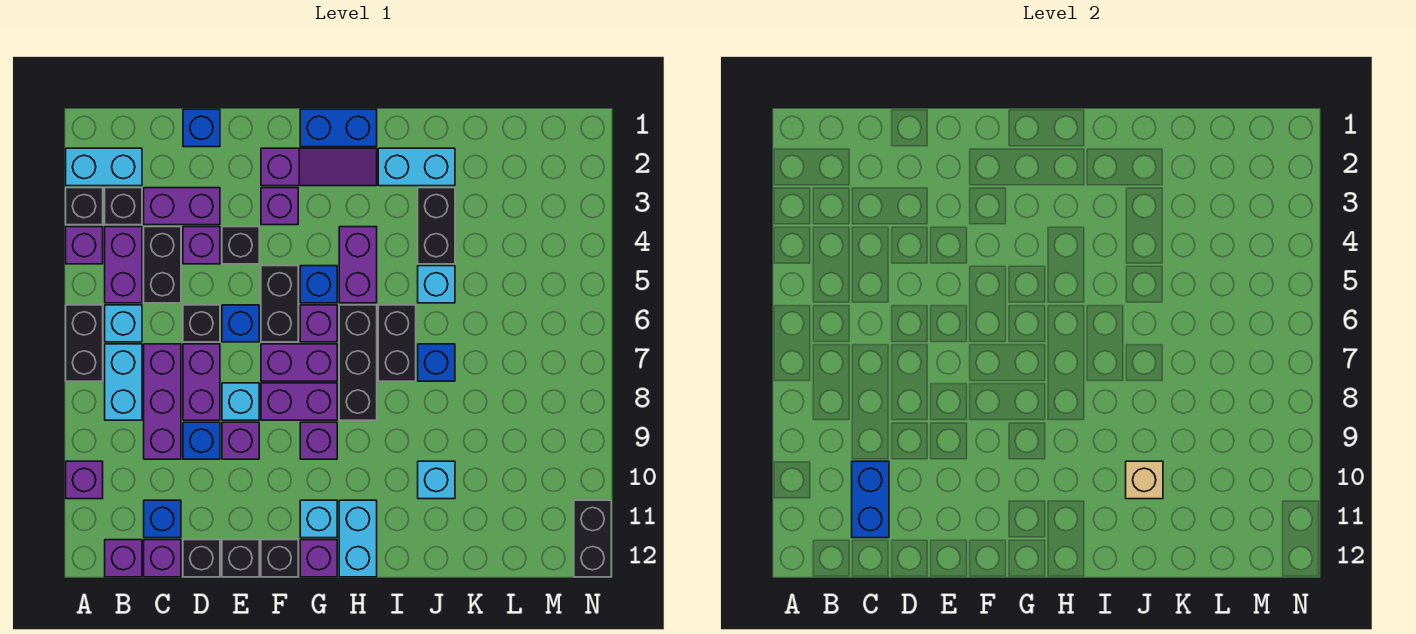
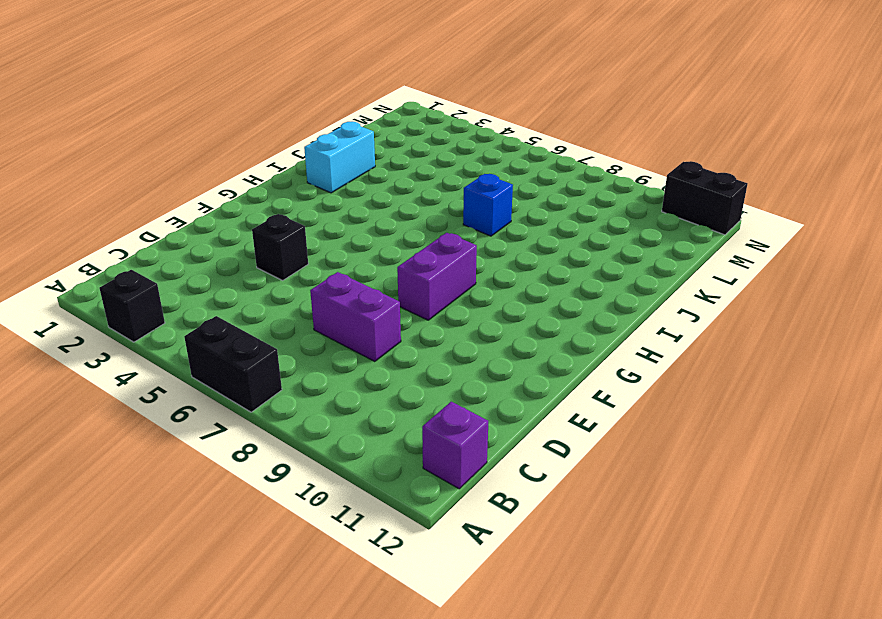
none -> cyan brick A2:B2 level 1
none -> purple brick A4 level 1
none -> purple brick A10 level 1
none -> black brick B3 level 1

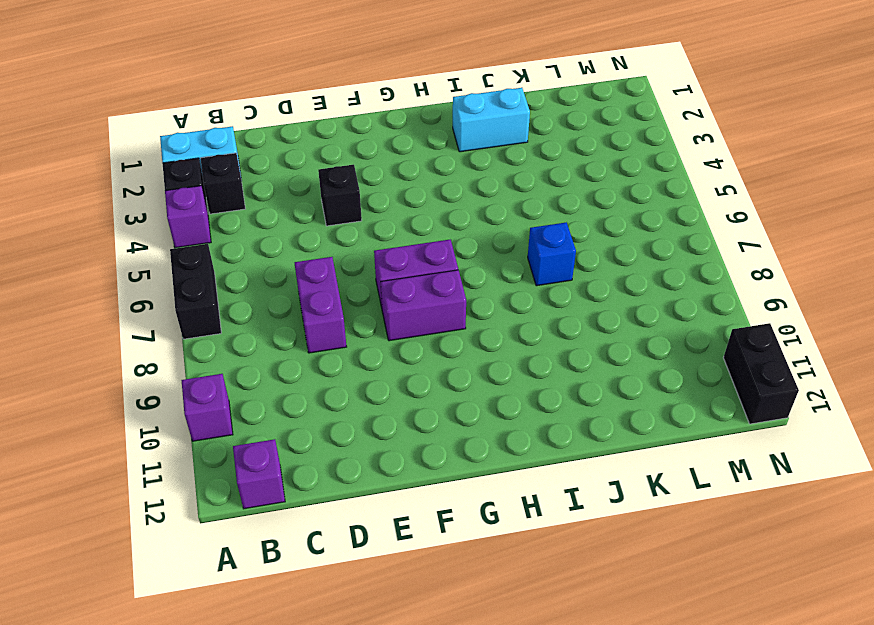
none -> purple brick B4:B5 level 1
none -> cyan brick B6 level 1
none -> cyan brick B7:B8 level 1
none -> purple brick C3:D3 level 1

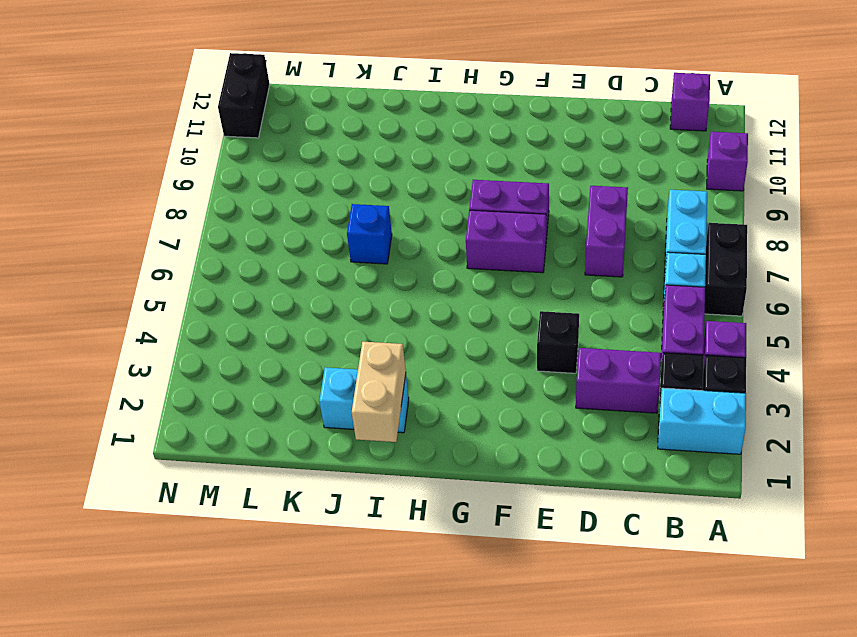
tan brick I1:I2 level 2 -> none
none -> black brick C4:C5 level 1
none -> purple brick C7:C9 level 1
none -> blue brick C11 level 1
none -> purple brick C12 level 1

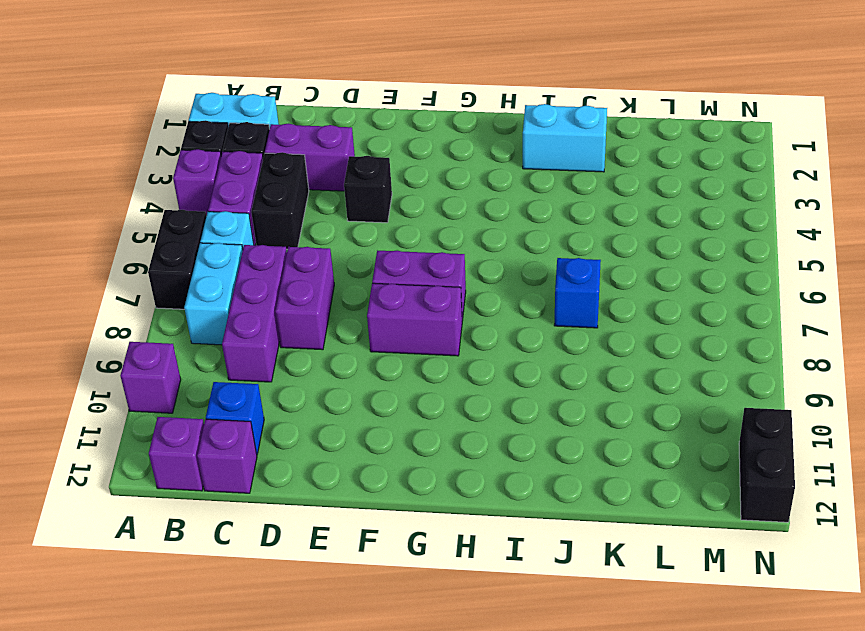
none -> blue brick D1 level 1
none -> purple brick D4 level 1
none -> black brick D6 level 1
none -> blue brick D9 level 1

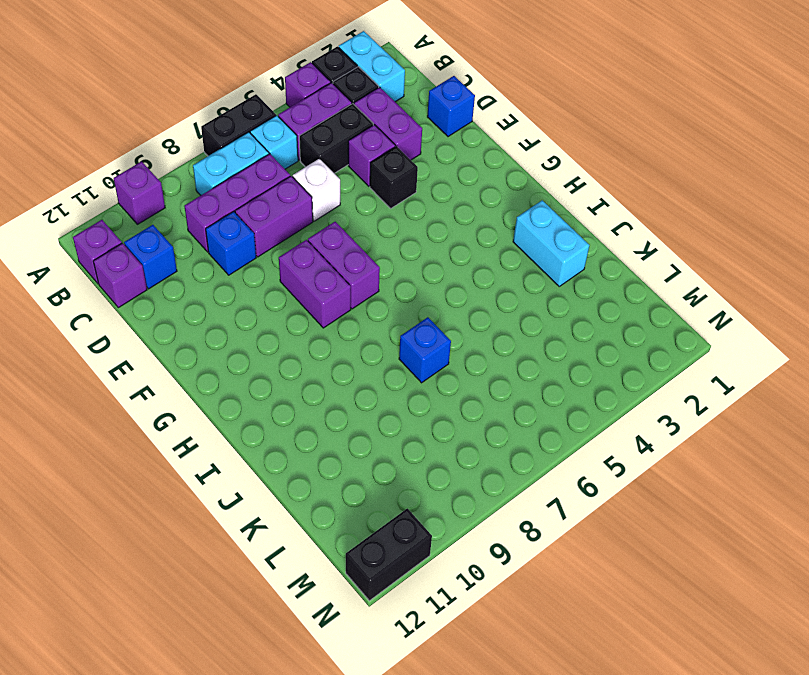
white brick D6 level 1 -> black brick D6 level 1
none -> black brick D12 level 1
none -> blue brick E6 level 1
none -> cyan brick E8 level 1
none -> purple brick E9 level 1

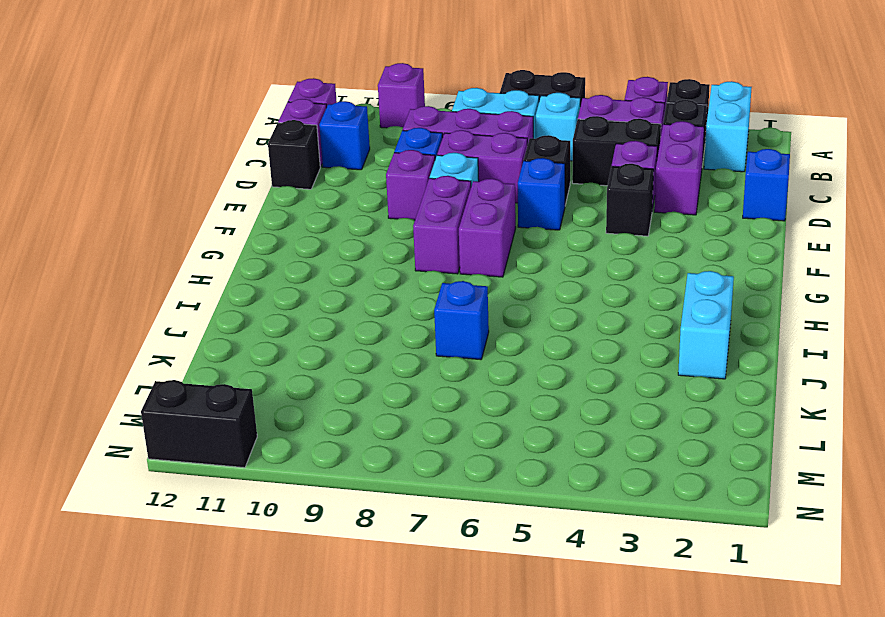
none -> black brick E12 level 1
none -> purple slope F2:H2 level 1 top F
none -> purple brick F3 level 1
none -> black brick F5:F6 level 1

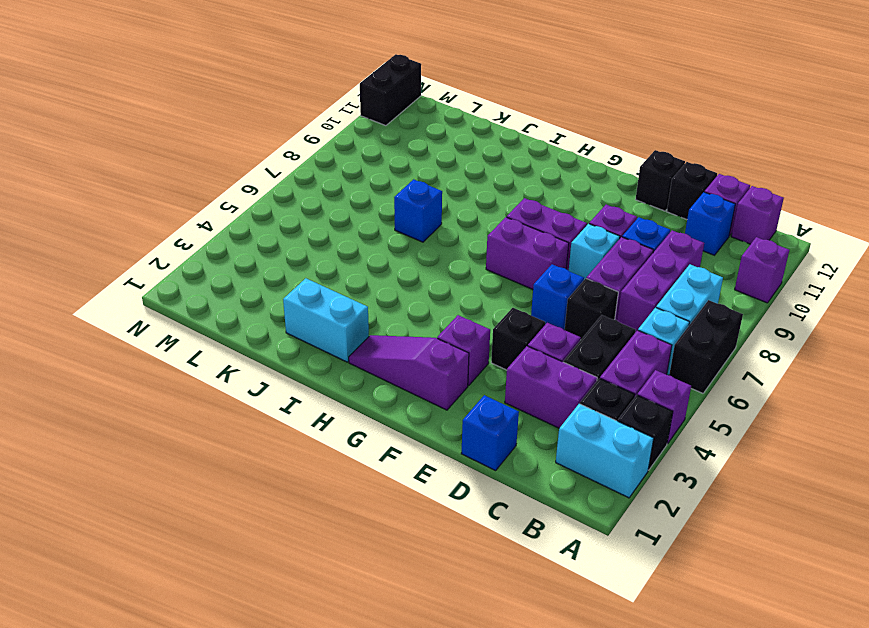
none -> black brick F5:F6 level 1
none -> black brick F12 level 1
none -> blue brick G1:H1 level 1
none -> blue brick G5 level 1

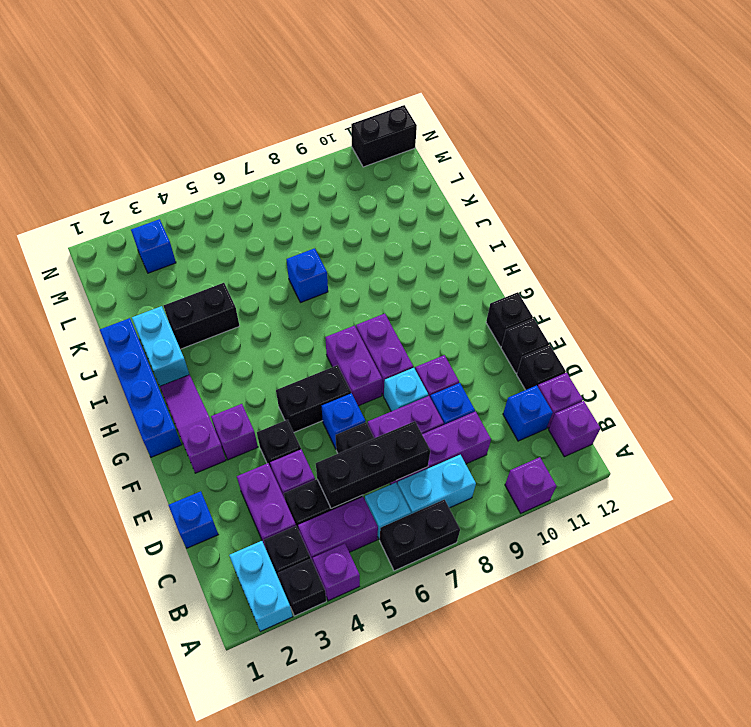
black brick C5:C7 level 2 -> black brick H6:H8 level 1
blue brick G1:J1 level 1 -> blue brick G1:H1 level 1
blue brick M3 level 1 -> blue brick G5 level 1
none -> purple brick G6 level 1
none -> purple brick G9 level 1
none -> cyan brick G11 level 1
none -> purple brick G12 level 1

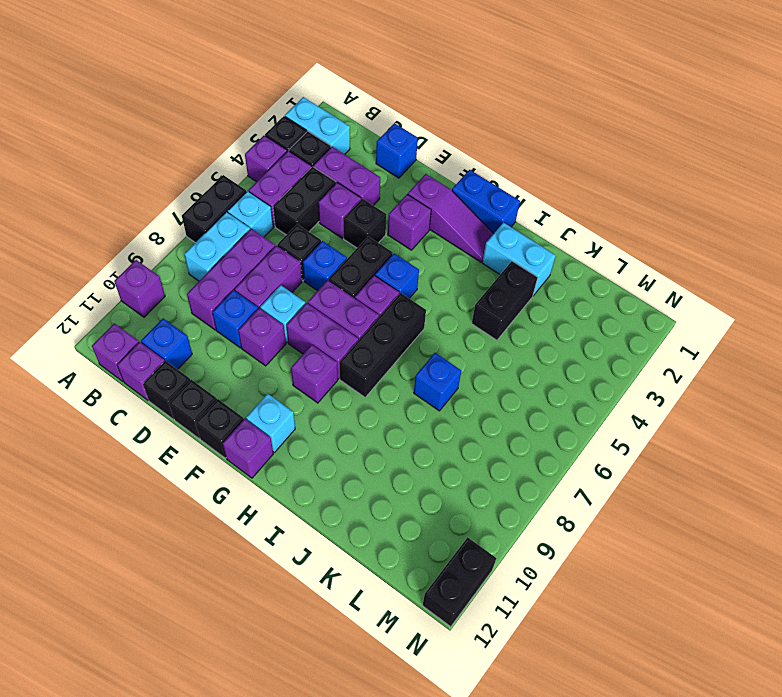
none -> purple brick H4:H5 level 1
none -> cyan brick H11:H12 level 1
none -> black brick I6:I7 level 1
none -> cyan brick J5 level 1

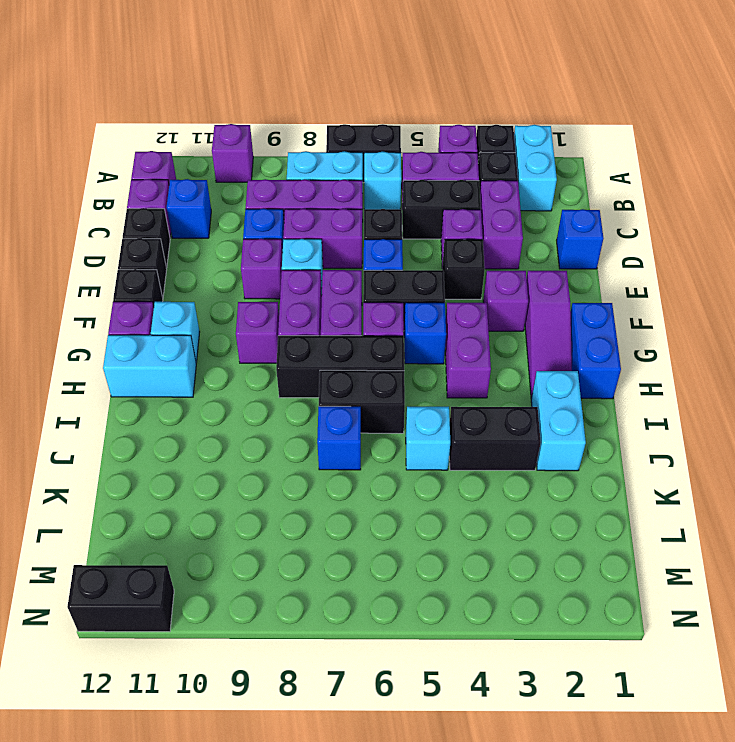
purple brick G4:H4 level 1 -> purple brick H4:H5 level 1
none -> cyan brick J10 level 1
none -> blue brick C10:C11 level 2
none -> tan brick J10 level 2

